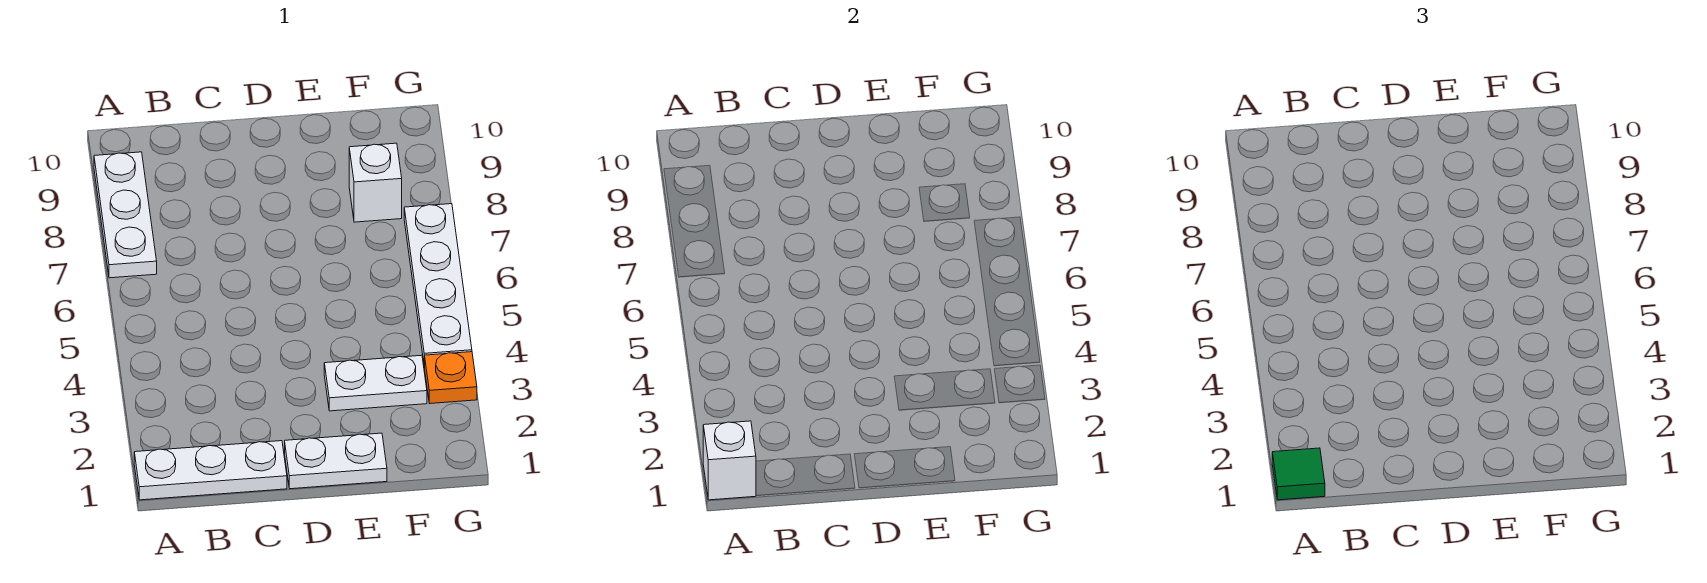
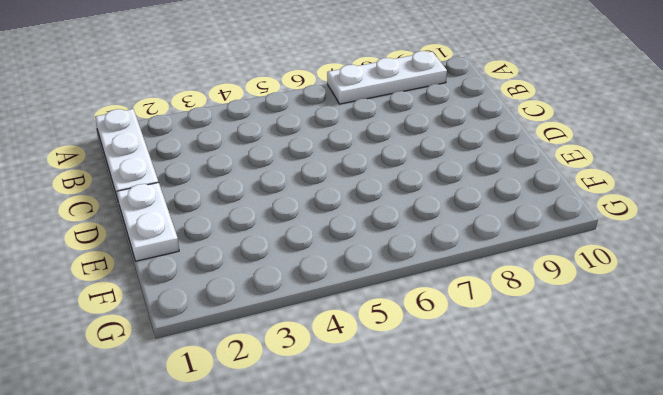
none -> white plate E3:F3 level 1
none -> white brick F8 level 1

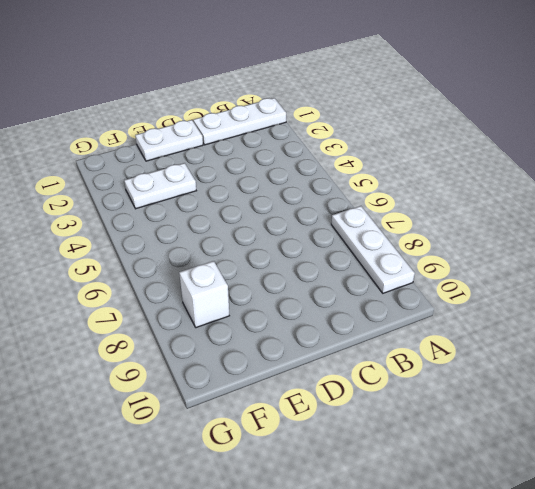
none -> orange plate G3 level 1
none -> white plate G4:G7 level 1

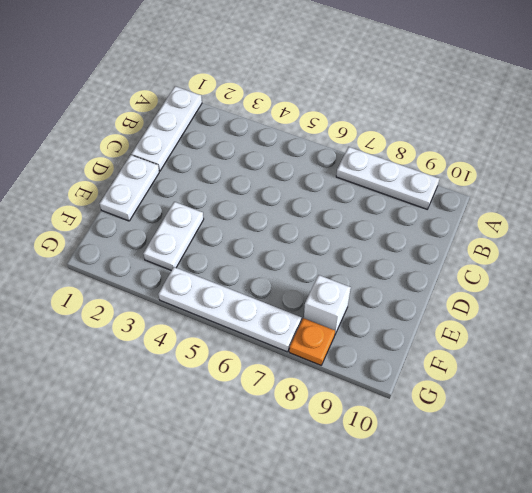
orange plate G8 level 1 -> orange plate G3 level 1
none -> white brick A1 level 2
none -> green tile A1 level 3

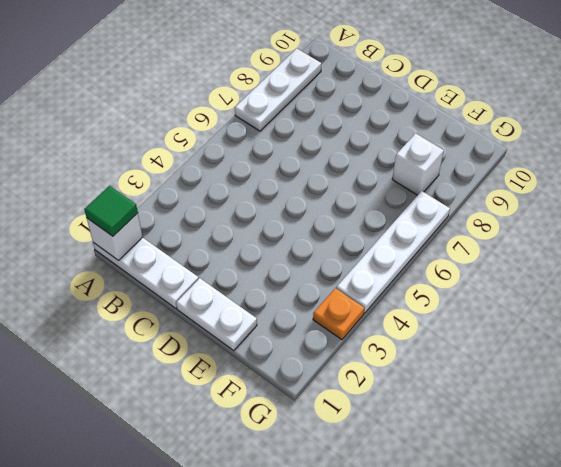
none -> white plate E3:F3 level 1

